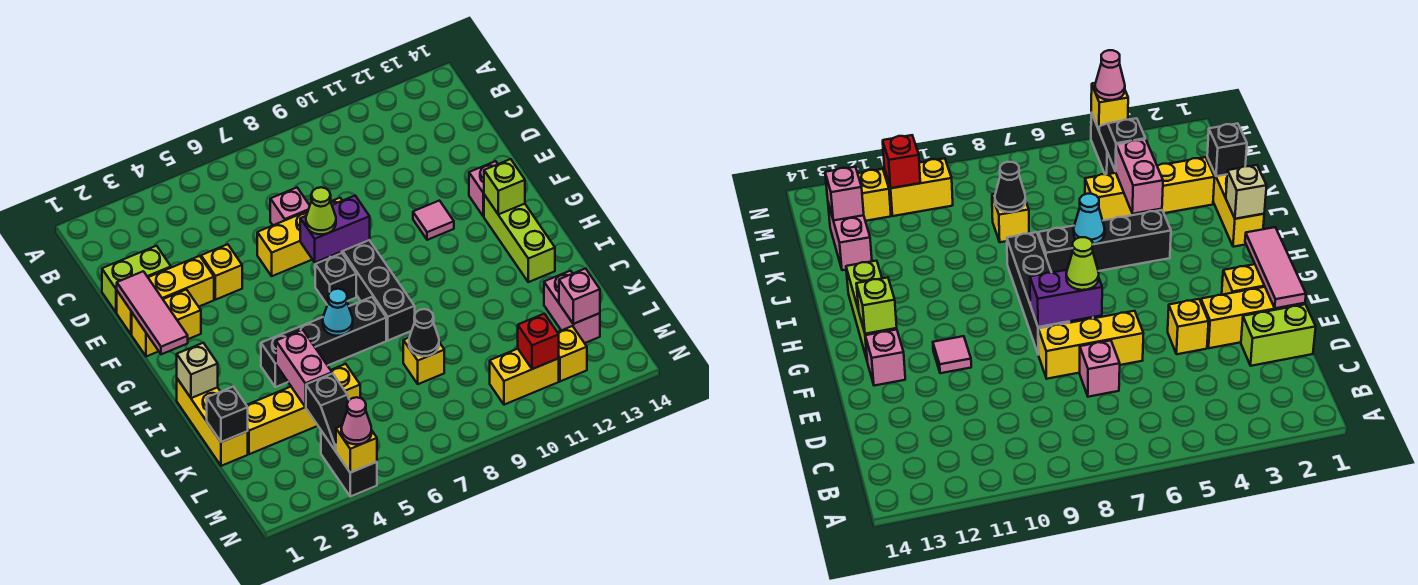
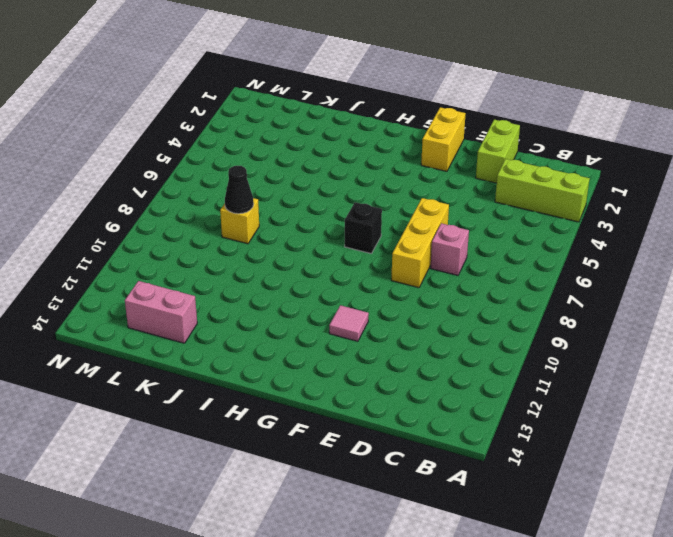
lime brick A3:C3 level 1 -> lime brick G13:I13 level 1
none -> yellow brick E1:E3 level 1
none -> yellow brick E4 level 1
none -> black brick F8:I8 level 1
none -> pink brick F13 level 1

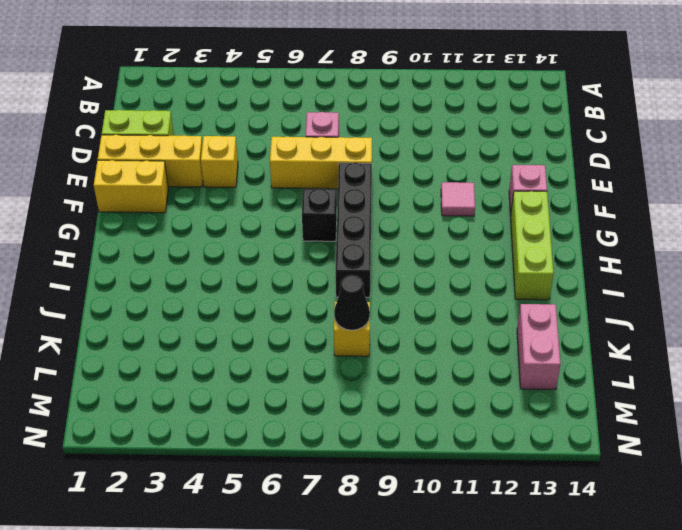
none -> yellow brick I1:K1 level 1
none -> black brick I4:I7 level 1
none -> yellow brick K2:K5 level 1
none -> black brick M4:N4 level 1

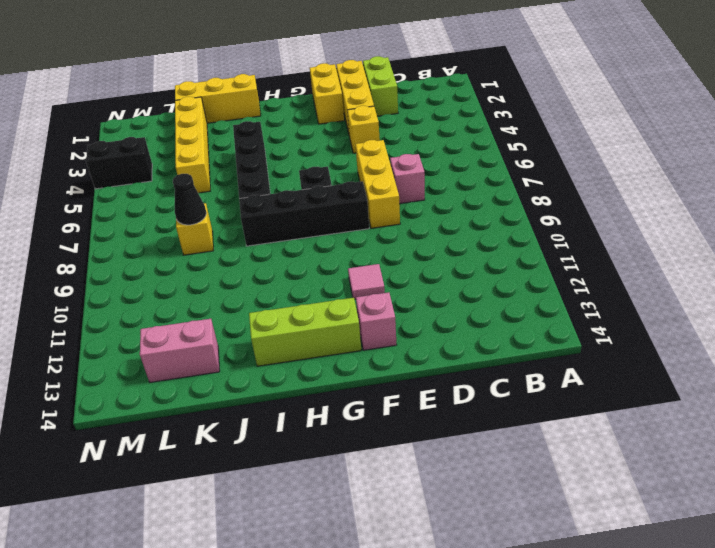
none -> yellow brick M10:M11 level 1
none -> yellow brick M12 level 1
none -> pink tile E1:G1 level 2
none -> purple brick F7:F8 level 2

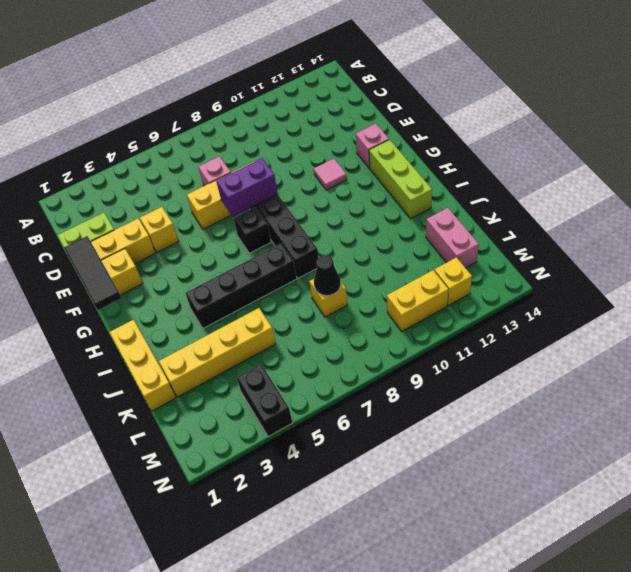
black tile E1:G1 level 2 -> pink tile E1:G1 level 2
none -> lime brick G13 level 2
none -> tan brick I1 level 2
none -> cyan cone I6 level 2
none -> pink brick J4:K4 level 2

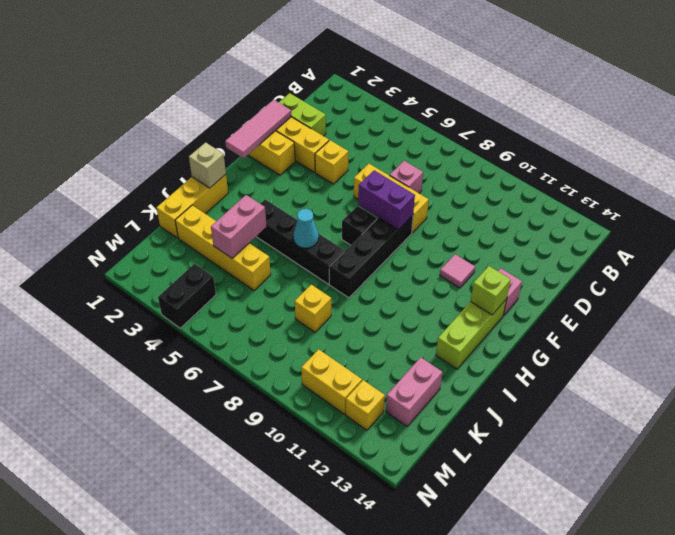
none -> black brick K1 level 2
none -> black cone K8 level 2
none -> black slope L4:M4 level 2 top L
none -> pink brick L13 level 2

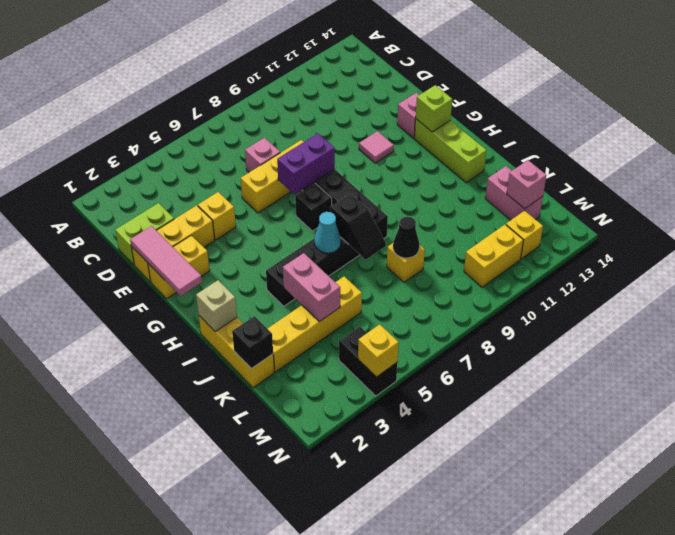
black slope I7:J7 level 2 top I -> black slope L4:M4 level 2 top L
none -> red brick M11 level 2
none -> lime cone F7 level 3
none -> pink cone N4 level 3

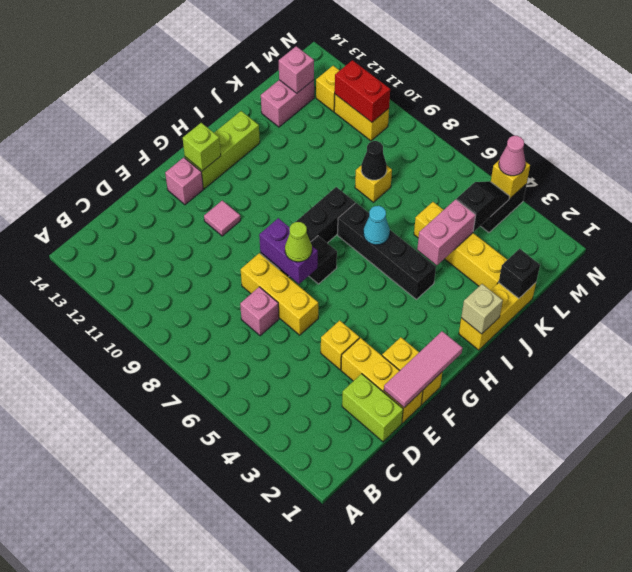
red brick M10:M11 level 2 -> red brick M11 level 2

